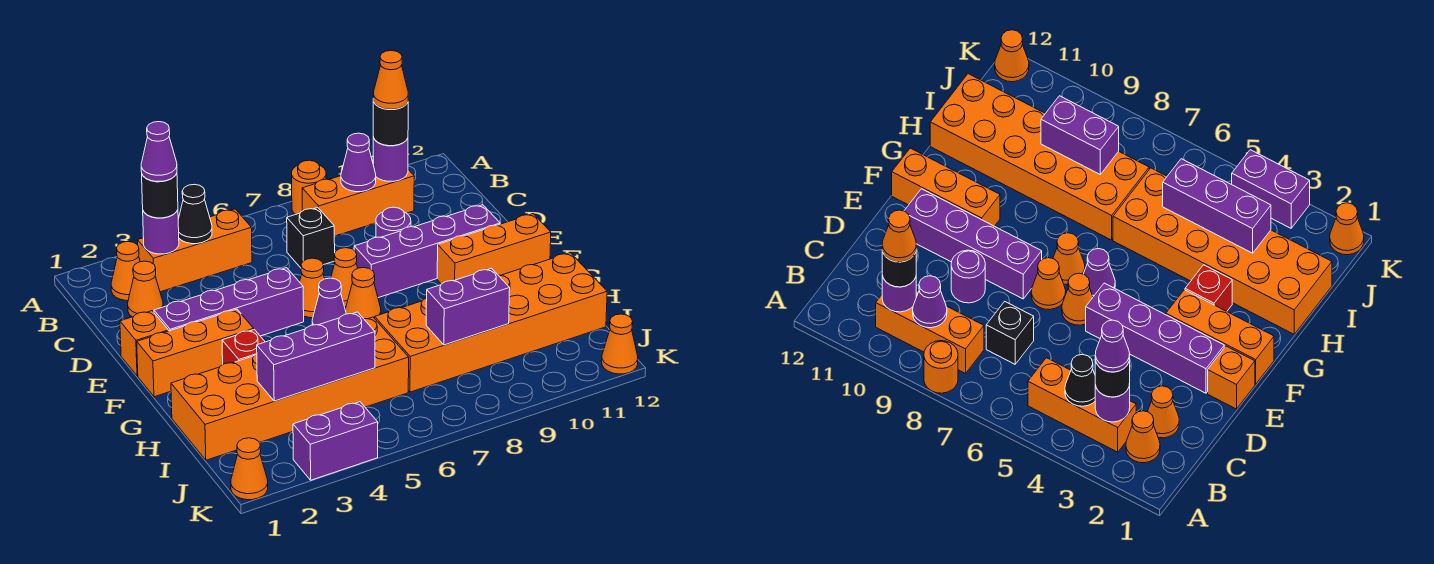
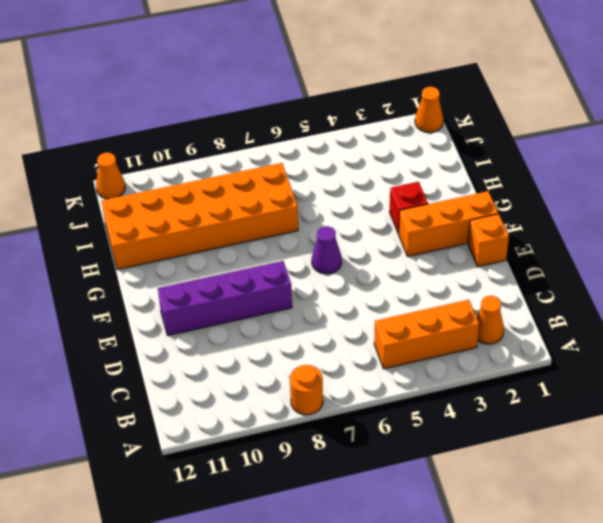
none -> orange brick B8:B10 level 1
none -> orange cone C2 level 1
none -> black brick C7 level 1
none -> purple round brick D9 level 1

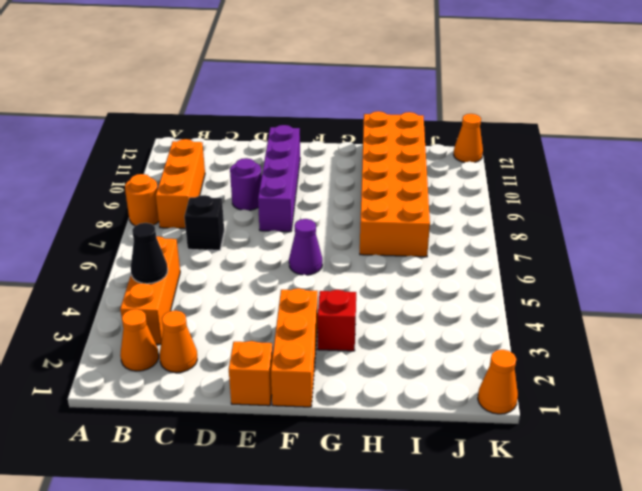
none -> purple brick E2:E5 level 1
none -> orange cone E6 level 1
none -> orange cone E7 level 1
none -> orange cone F7 level 1

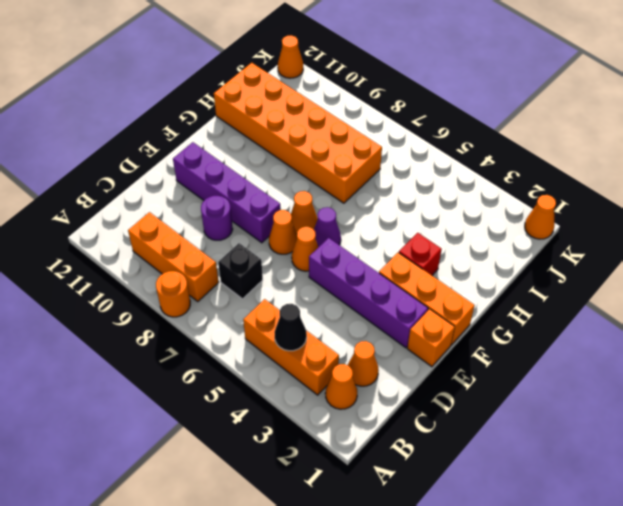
none -> orange brick F10:F12 level 1
none -> orange brick H1:I6 level 1
none -> purple brick K3:K4 level 1
none -> purple round brick B3 level 2

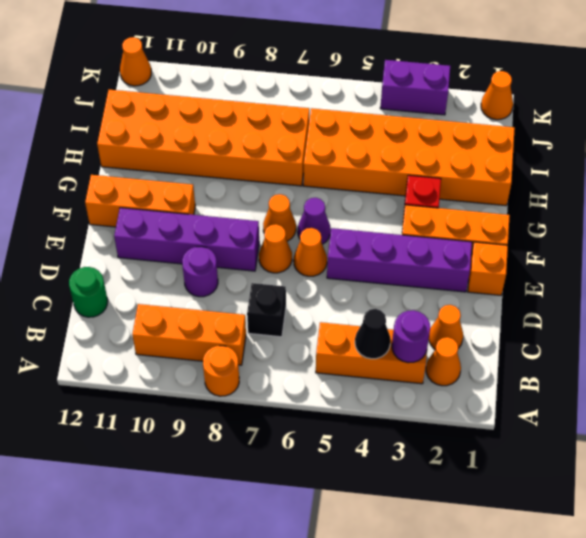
green round brick C12 level 1 -> none
none -> purple cone B9 level 2
none -> purple round brick B10 level 2
none -> purple brick I3:I5 level 2
none -> purple brick I8:I9 level 2

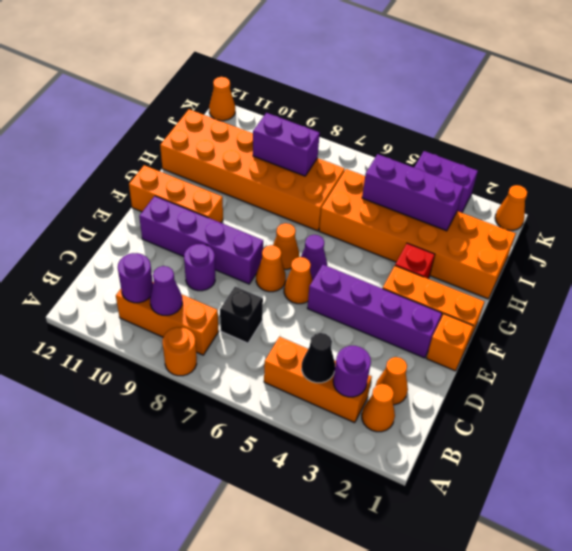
none -> black round brick B3 level 3
none -> black round brick B10 level 3
none -> purple cone B3 level 4
none -> orange cone B10 level 4

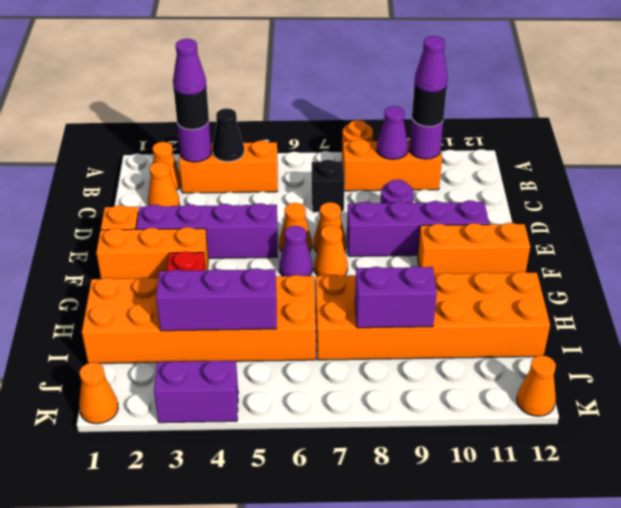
purple cone B10 level 4 -> orange cone B10 level 4

